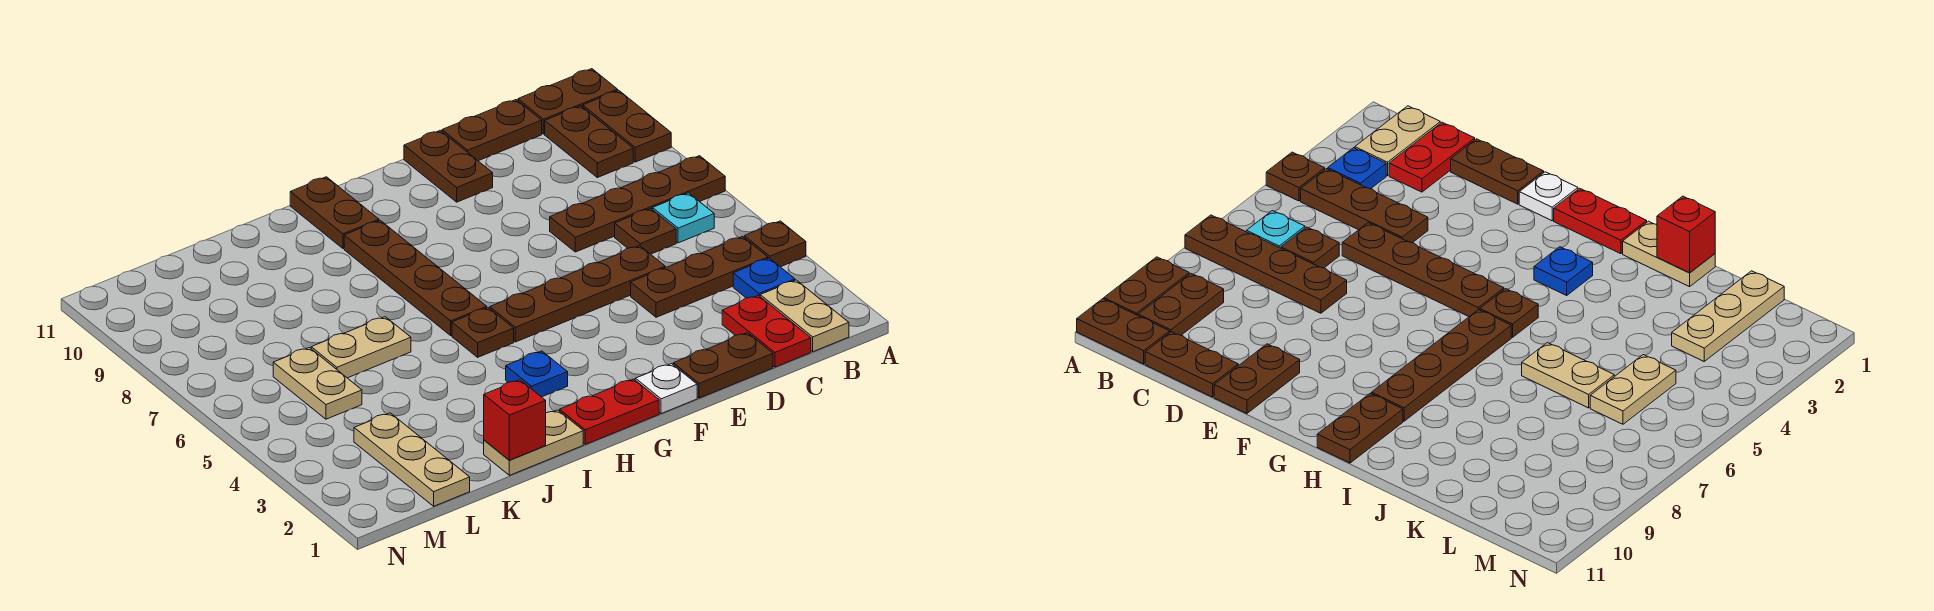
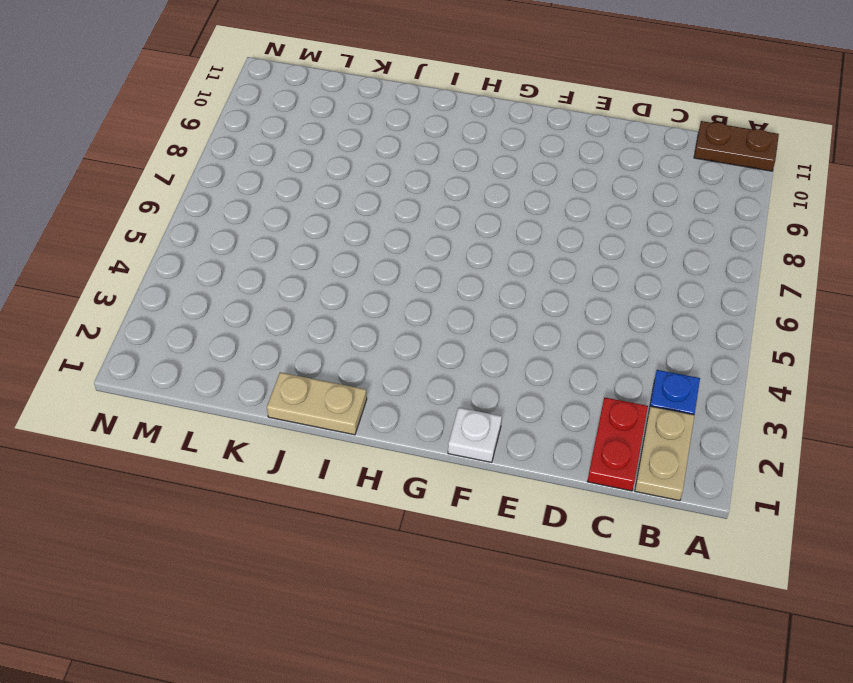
none -> brown plate A4 level 1
none -> brown plate A7:D7 level 1
none -> brown plate A9:A10 level 1

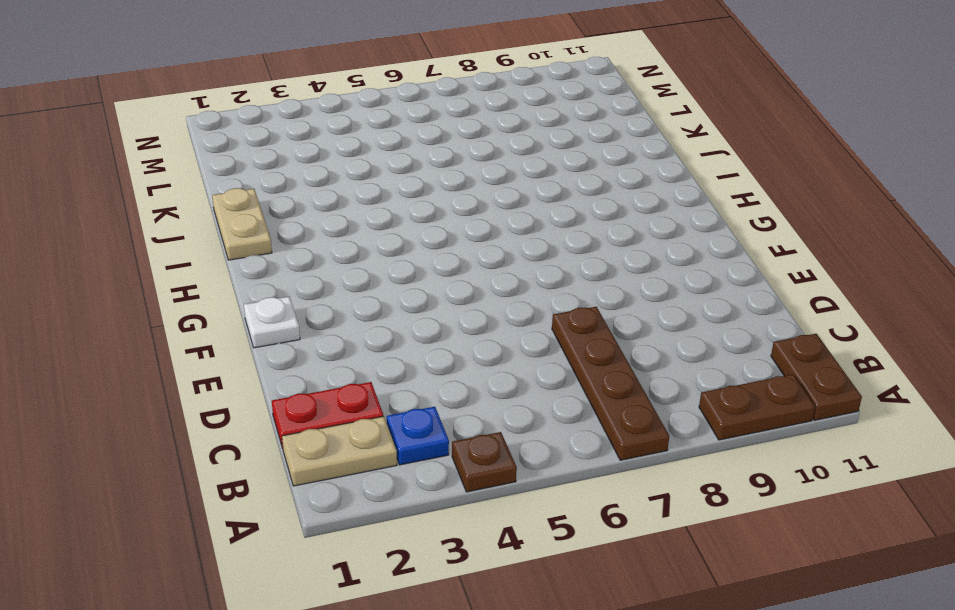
none -> brown plate B4:D4 level 1
none -> cyan plate B6 level 1
none -> brown plate B9:B10 level 1

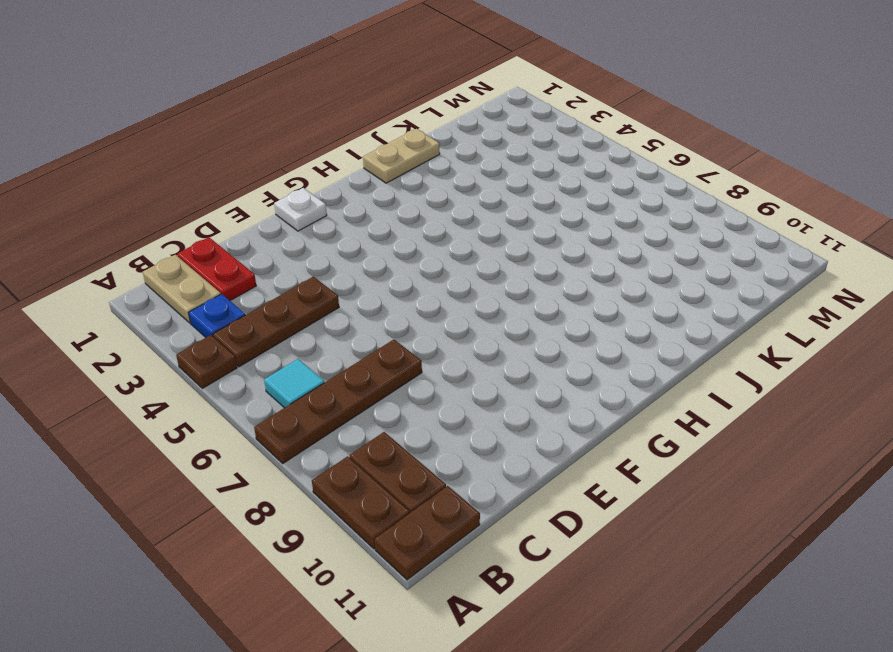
cyan tile B6 level 1 -> cyan plate B6 level 1
none -> brown plate C6 level 1
none -> brown plate C11:D11 level 1
none -> brown plate D1:E1 level 1

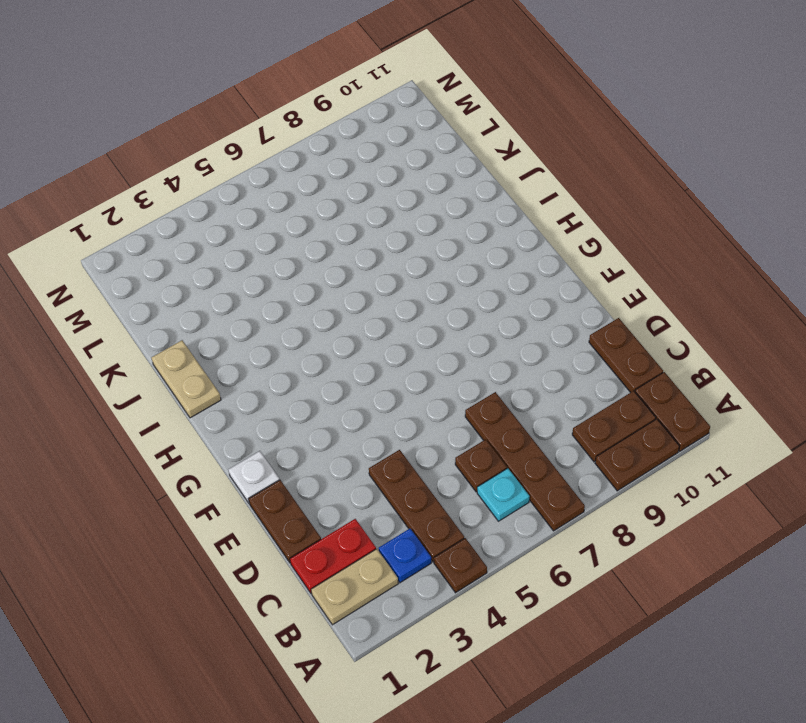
none -> brown plate D5:G5 level 1
none -> brown plate E10:E11 level 1
none -> red plate G1:H1 level 1

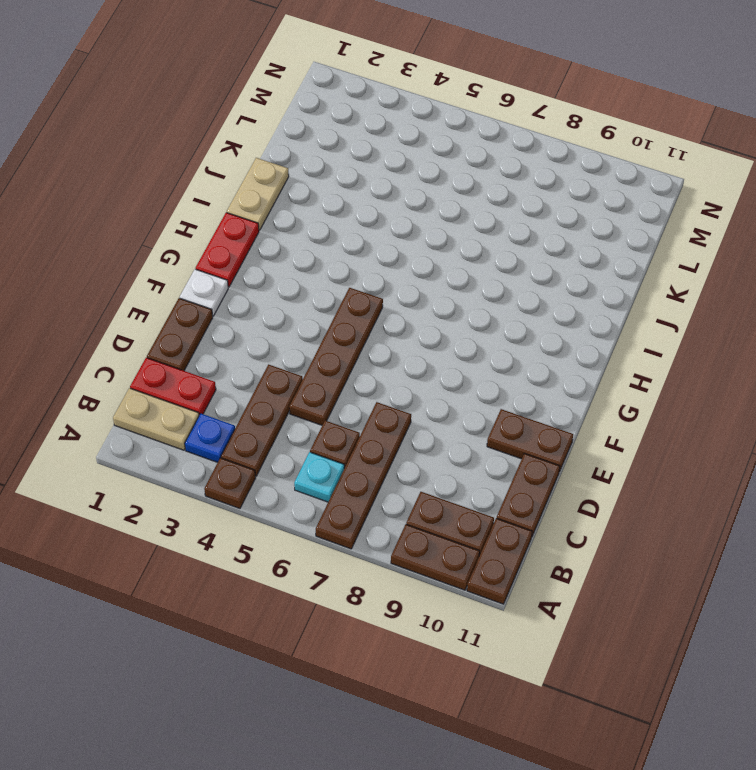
none -> blue plate H3 level 1
none -> brown plate H5 level 1
none -> brown plate H6:H9 level 1

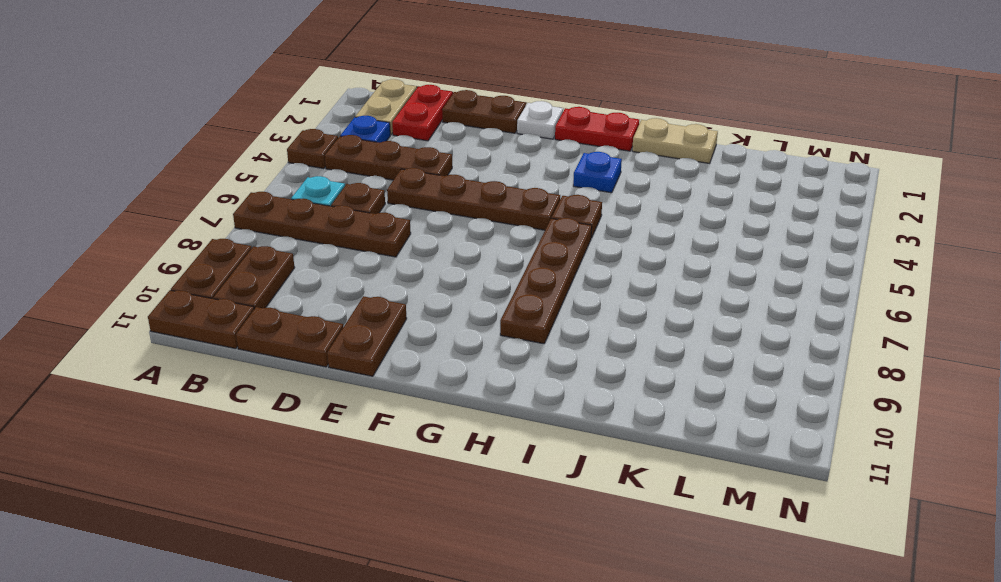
none -> brown plate H10:H11 level 1
none -> tan plate J6:K6 level 1
none -> tan plate L1:L3 level 1

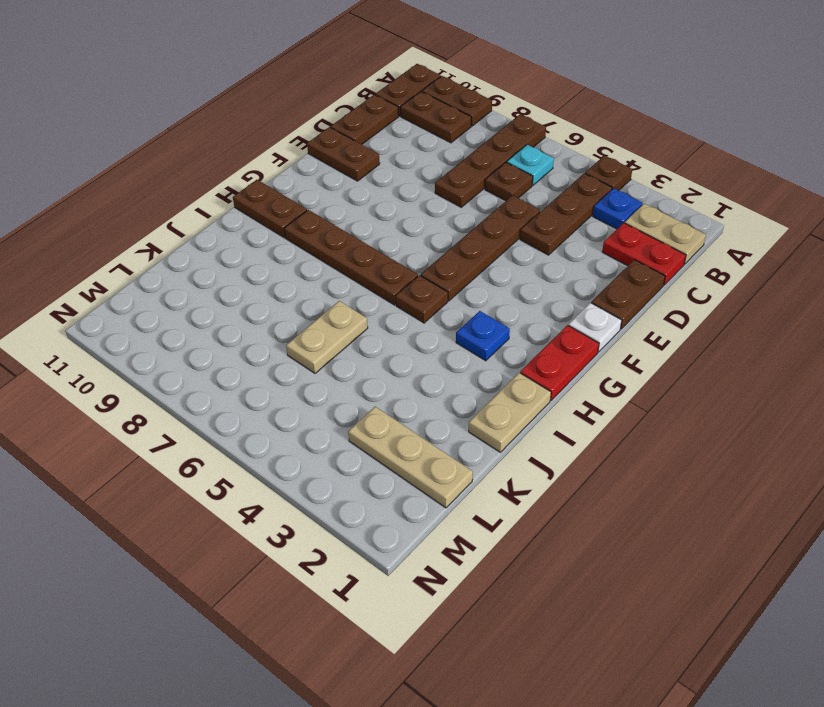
none -> tan plate L5:L6 level 1
none -> red brick J1 level 2

